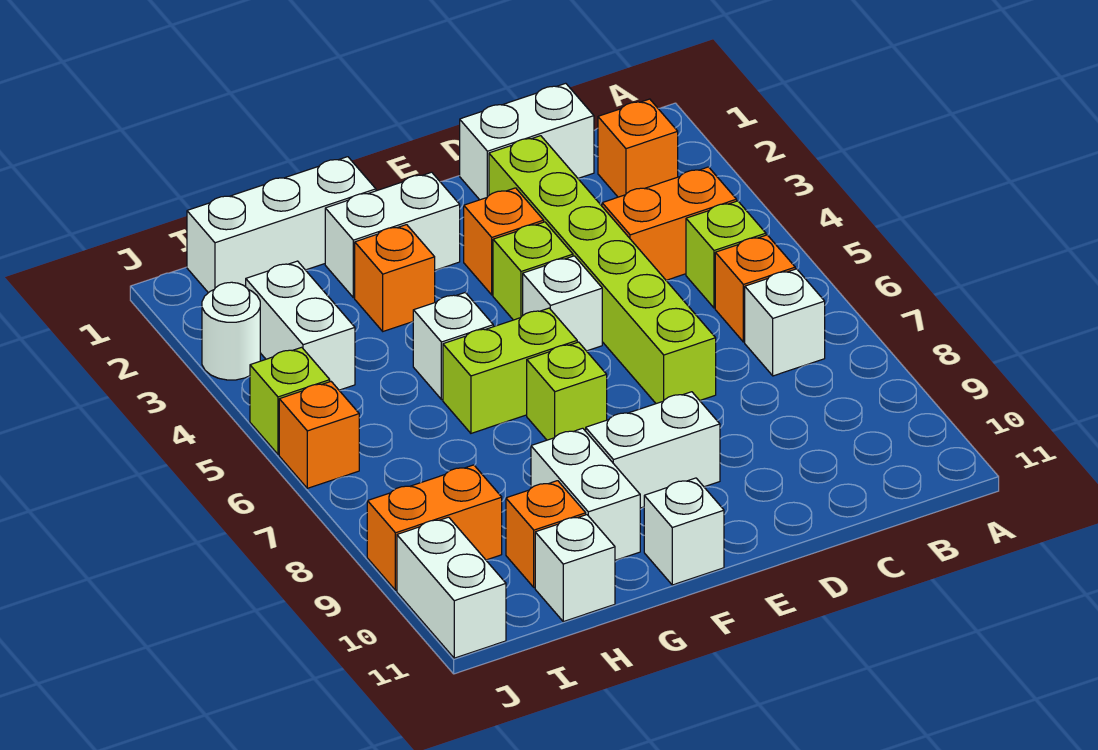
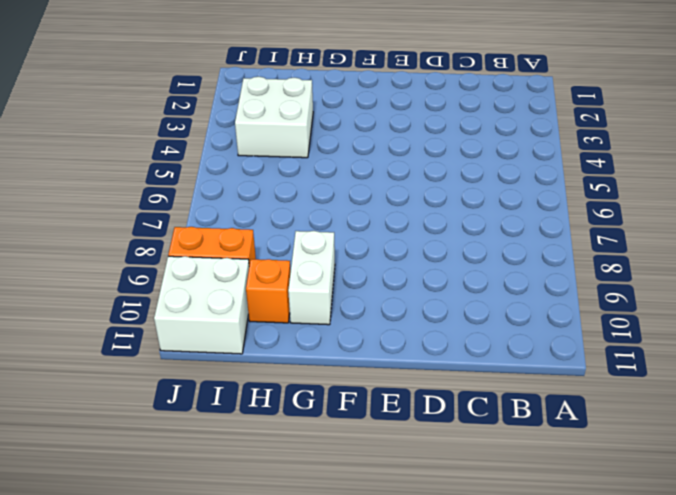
white brick H3:I4 level 1 -> white brick I3:I4 level 1
white brick I10:J11 level 1 -> white brick J10:J11 level 1
none -> orange brick B2 level 1
none -> orange brick B4:C4 level 1
none -> lime brick B5 level 1

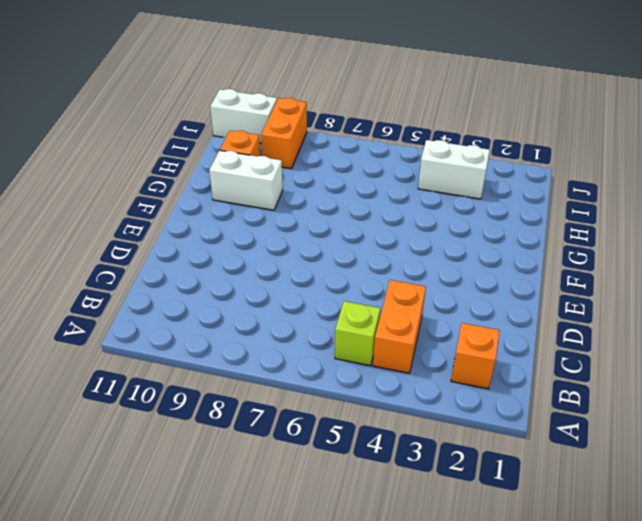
none -> orange brick B6 level 1
none -> white brick B7 level 1
none -> white brick C1:D1 level 1

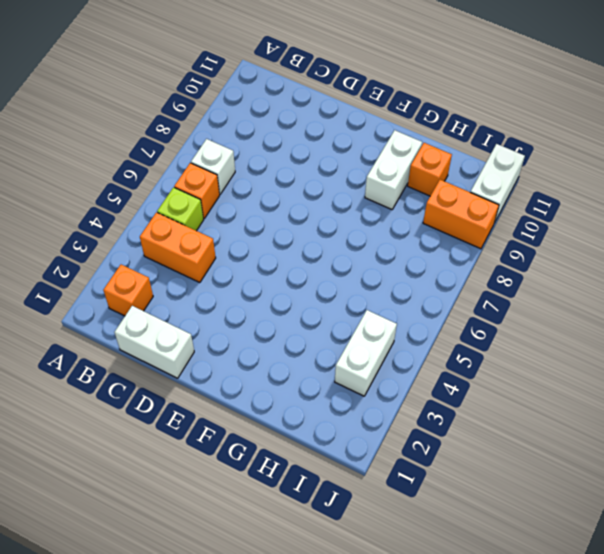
none -> lime brick D2:D7 level 1
none -> orange brick E3 level 1
none -> lime brick E4 level 1

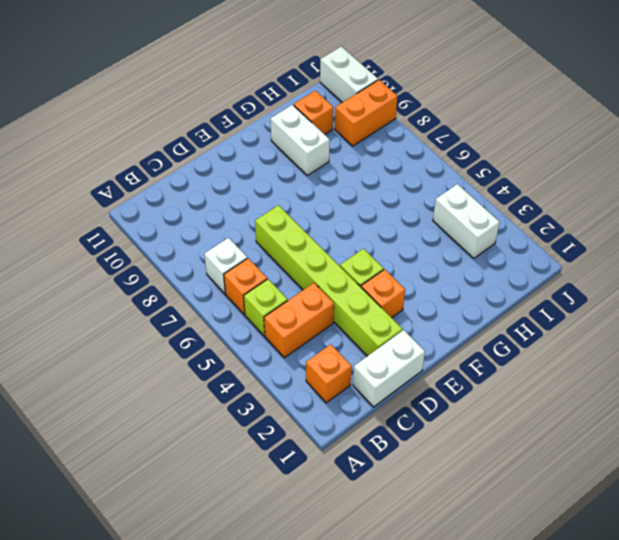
none -> white brick E5 level 1
none -> white brick E9:F9 level 1
none -> white brick F2:G2 level 1

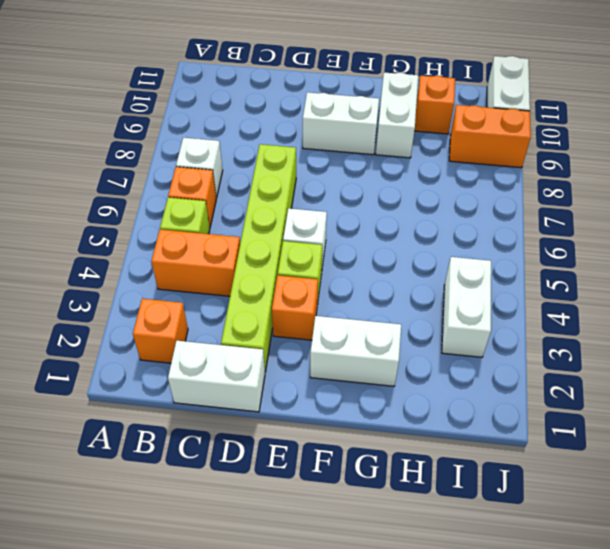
none -> lime brick F6:G6 level 1
none -> lime brick F7 level 1
none -> white brick F11 level 1

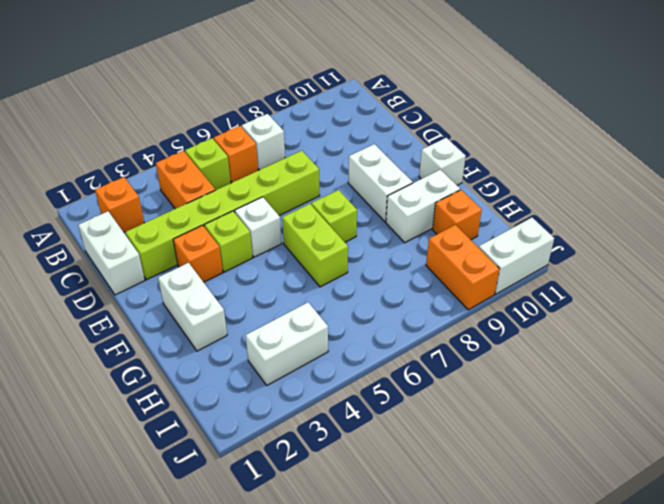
none -> white brick G1:I1 level 1
none -> orange brick G3 level 1
none -> white brick G5 level 1

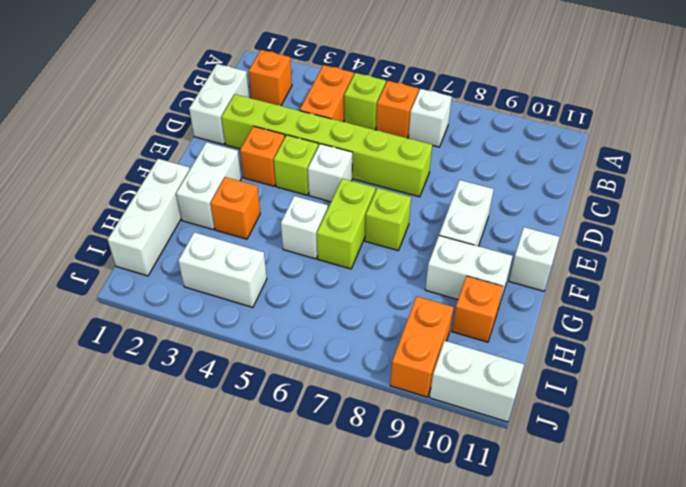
none -> white brick H11 level 1
none -> white round brick J3 level 1
none -> lime brick J5 level 1

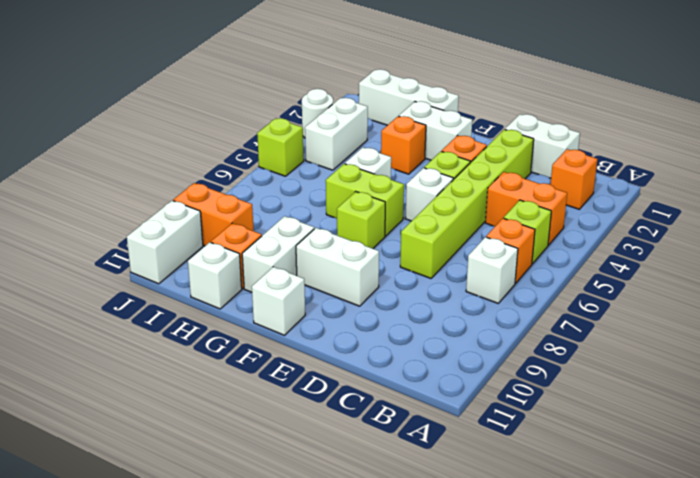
none -> orange brick J6 level 1

